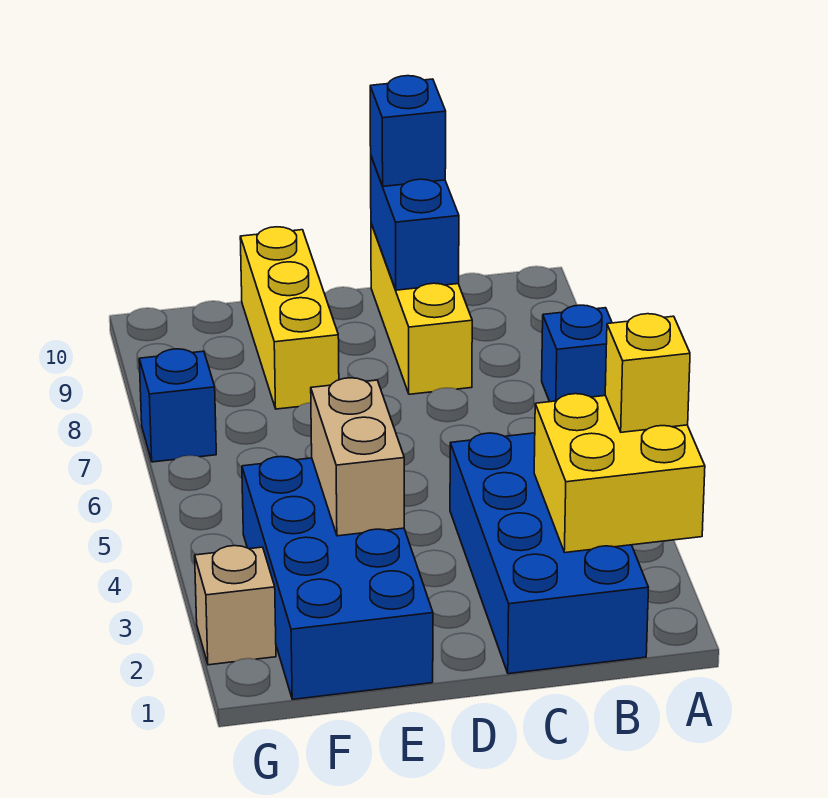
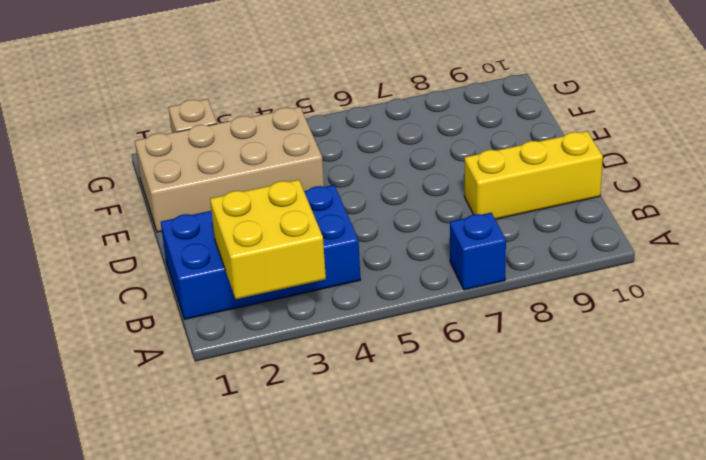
tan brick E1:F4 level 1 -> blue brick E1:F4 level 1
none -> yellow brick E8:E10 level 1
none -> blue brick G7 level 1
none -> blue brick C9:C10 level 2

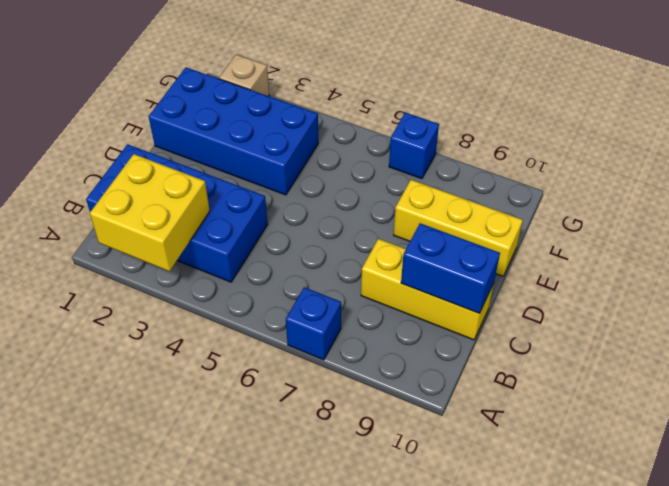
none -> tan brick E3:E4 level 2
none -> yellow brick A3 level 3
none -> blue brick C10 level 3

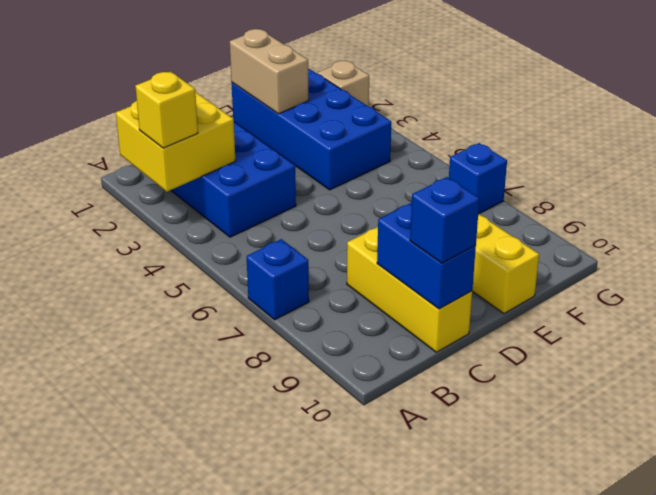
tan brick E1:E2 level 2 -> tan brick E3:E4 level 2

